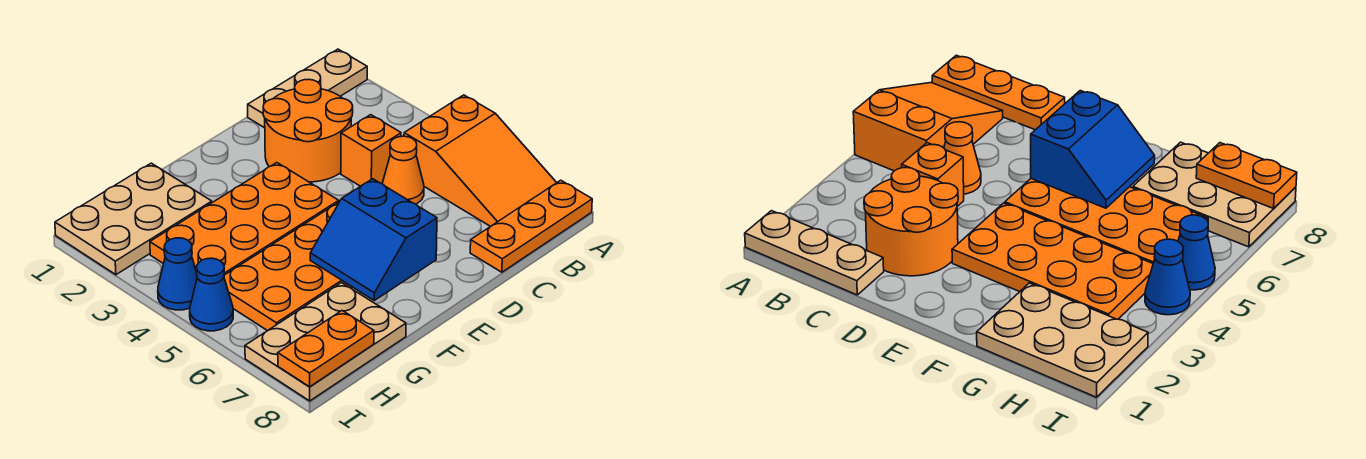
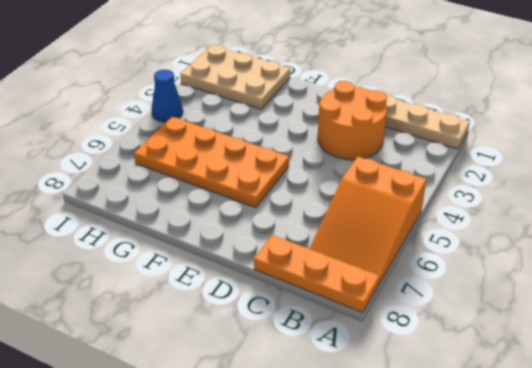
none -> orange brick C4 level 1
none -> orange cone C5 level 1
none -> orange plate E3:H4 level 1

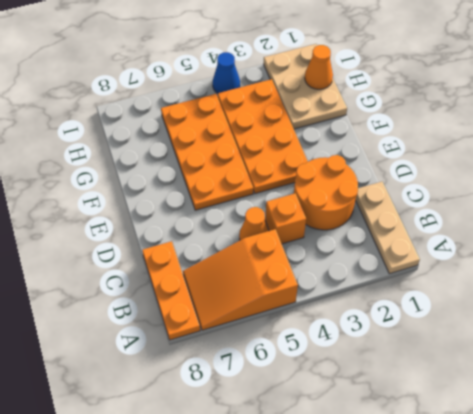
orange cone H1 level 2 -> none
none -> tan plate G7:I8 level 1
none -> blue cone I5 level 1
none -> blue slope E6:F7 level 2 top E

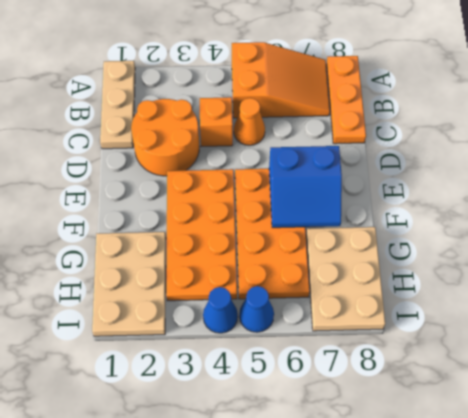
none -> orange plate H8:I8 level 2

